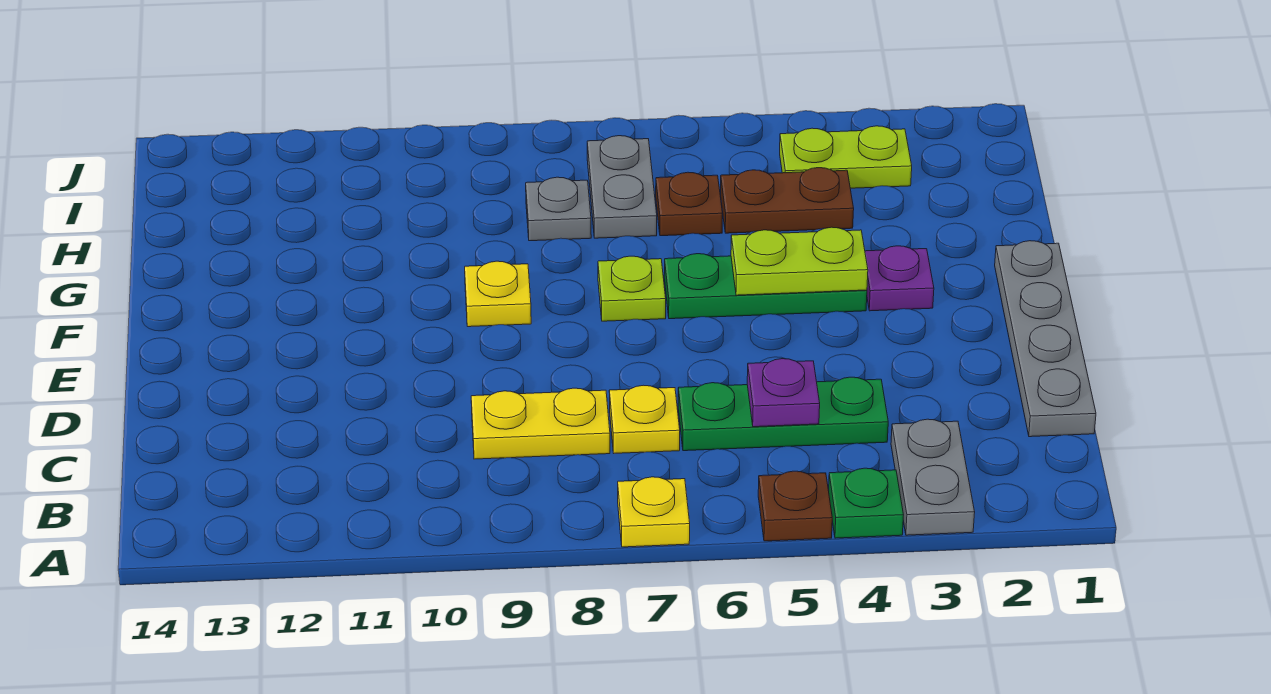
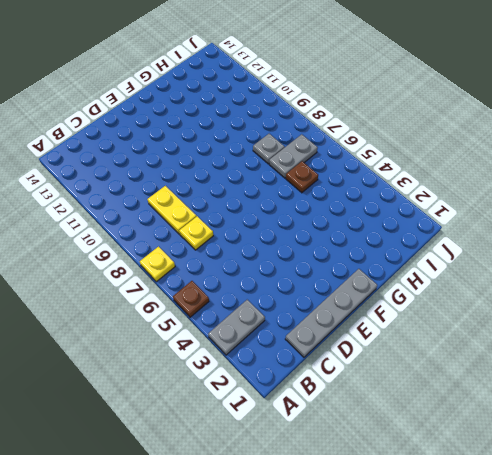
none -> green plate A4 level 1
none -> green plate C4:C6 level 1
none -> purple plate F3 level 1

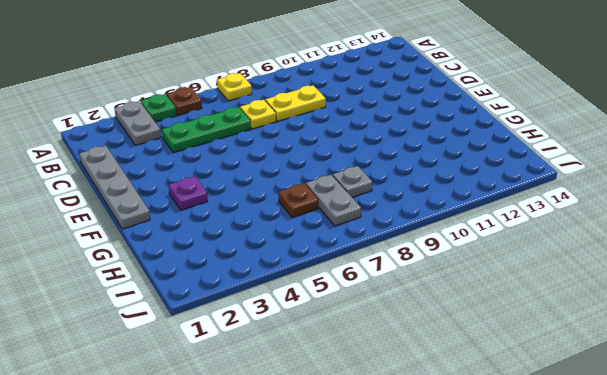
none -> green plate F4:F6 level 1
none -> lime plate F7 level 1
none -> yellow plate F9 level 1

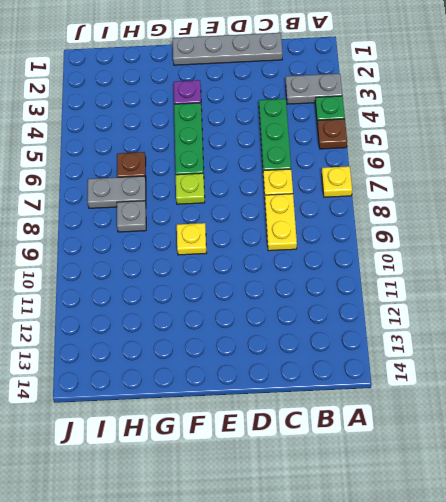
none -> brown plate H4:H5 level 1
none -> lime plate I3:I4 level 1
none -> purple plate C5 level 2

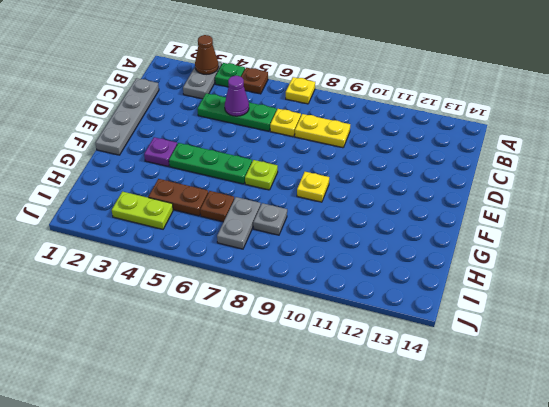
brown cone A3 level 2 -> none
purple cone C5 level 2 -> purple plate C5 level 2
none -> lime plate F4:F5 level 2

